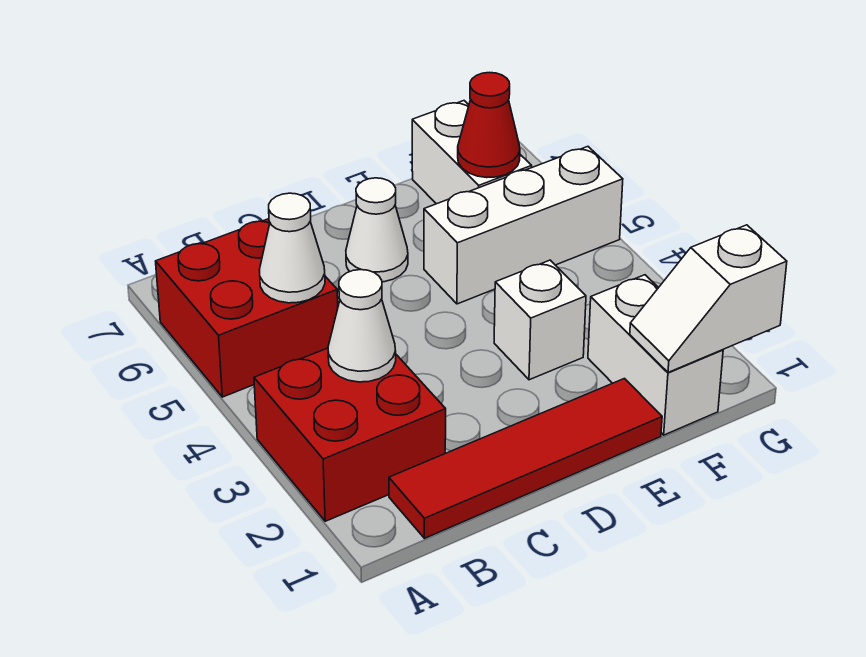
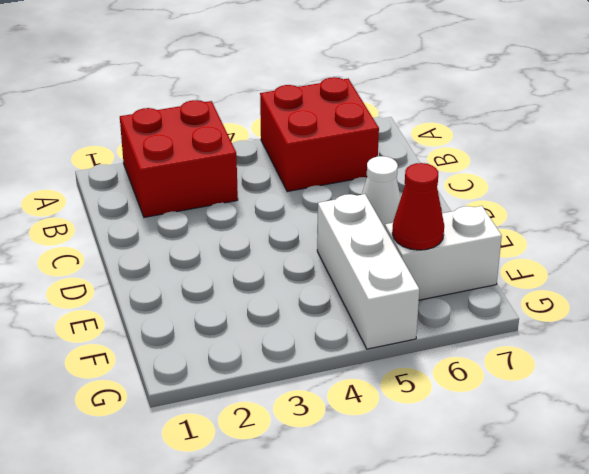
none -> red tile B1:E1 level 1
none -> white brick E3 level 1
none -> white brick F1:F2 level 1

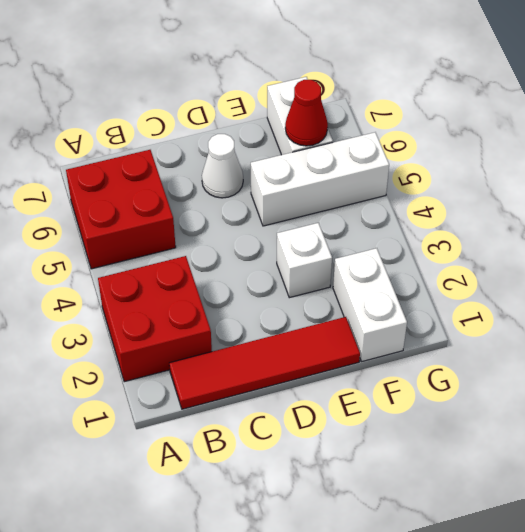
none -> white cone B3 level 2
none -> white cone B5 level 2
none -> white slope F1:G1 level 2 top G

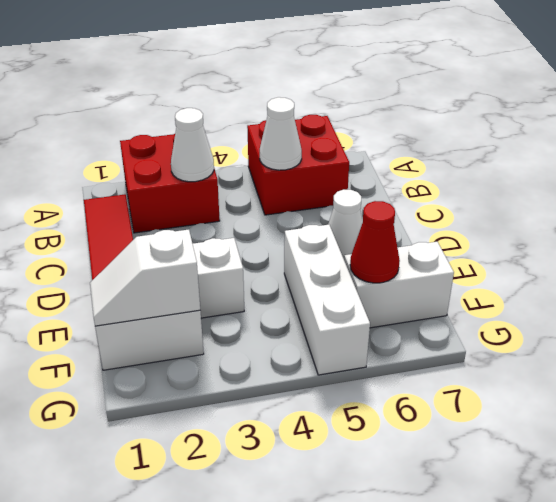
white slope F1:F2 level 2 top 2 -> white slope F1:G1 level 2 top G

